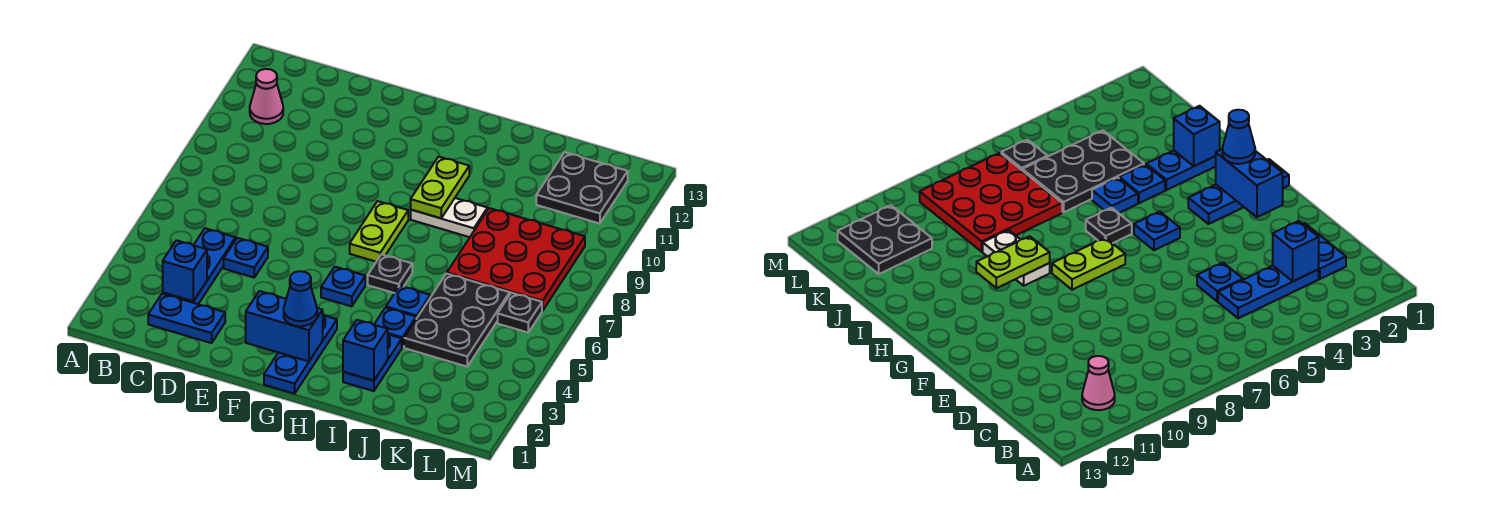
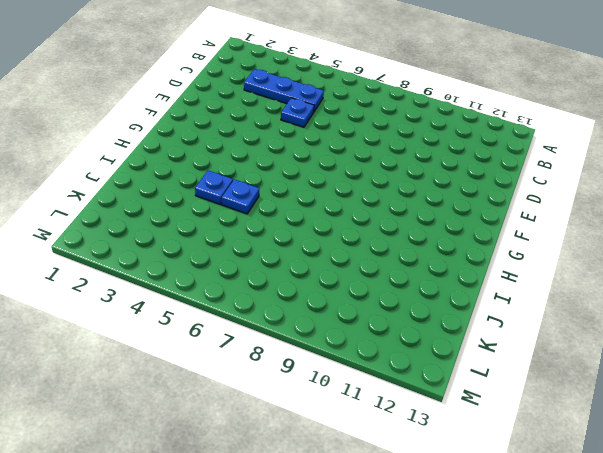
none -> pink cone B11 level 1
none -> blue plate C2:D2 level 1
none -> blue plate G1:G3 level 1

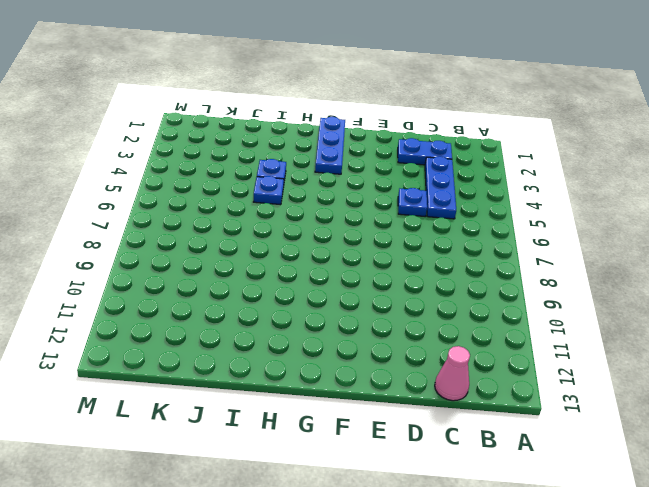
pink cone C13 level 1 -> pink cone B11 level 1
none -> blue plate G5 level 1
none -> lime plate G7:G8 level 1
none -> black plate H6 level 1

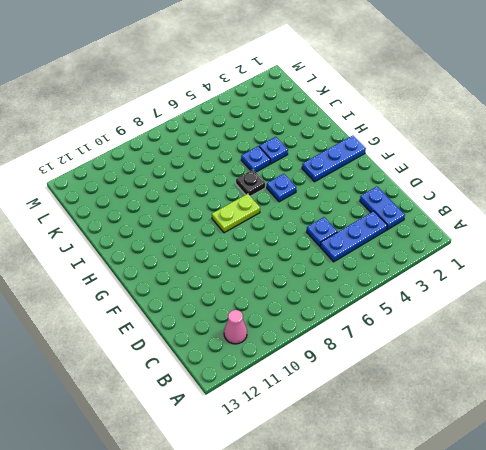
none -> white plate H9:I9 level 1
none -> blue plate I2:I3 level 1
none -> black plate J4:K6 level 1

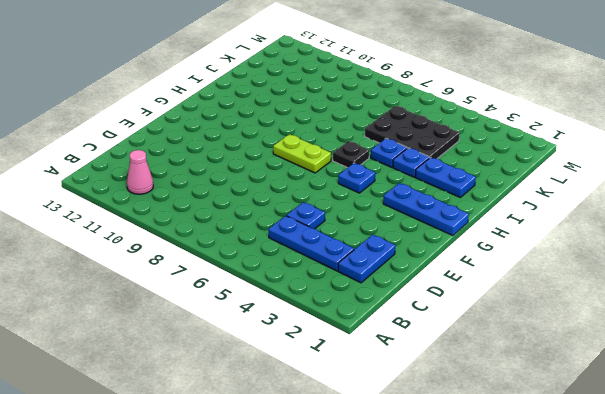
none -> white plate H9:I9 level 1
none -> red plate J7:L9 level 1
none -> black plate K11:L12 level 1

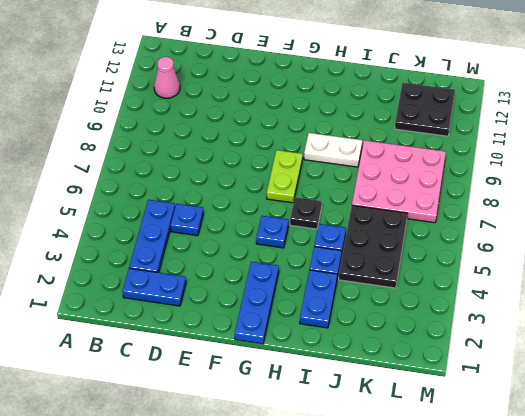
pink plate J7:L9 level 1 -> red plate J7:L9 level 1
none -> black plate L6 level 1
none -> blue brick C3 level 2
none -> blue brick F2:G2 level 2

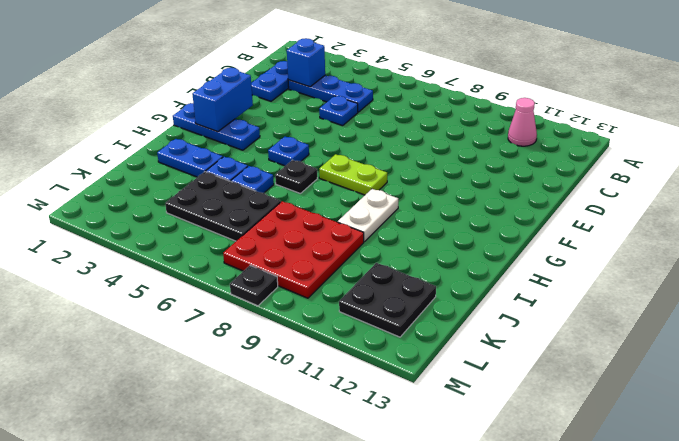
black plate M8 level 1 -> black plate L6 level 1
none -> lime plate H9:H10 level 2
none -> blue brick I2 level 2
none -> blue cone G2 level 3

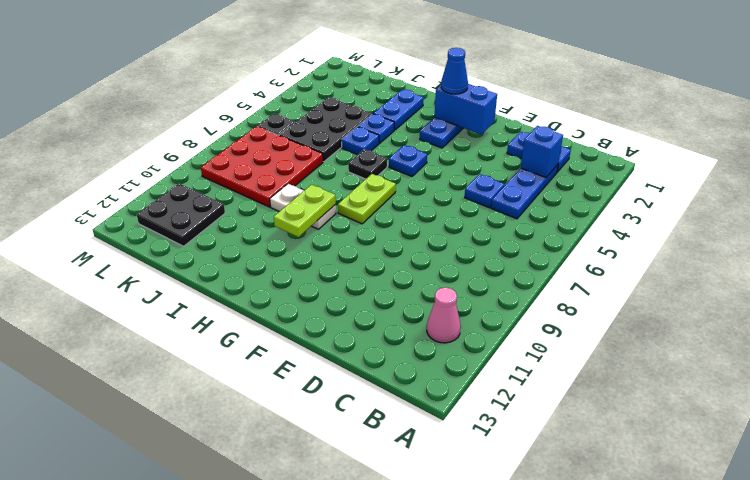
none -> blue brick I2 level 2

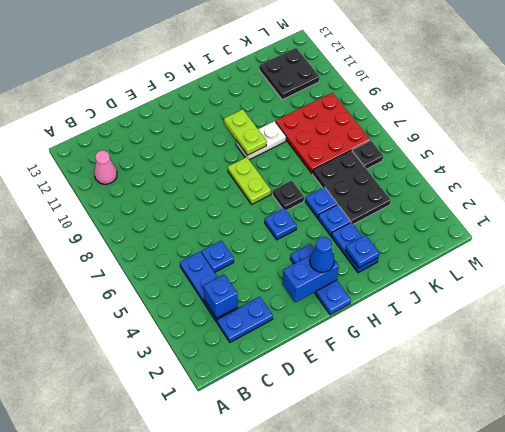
blue plate I2 level 2 -> blue brick I2 level 2

